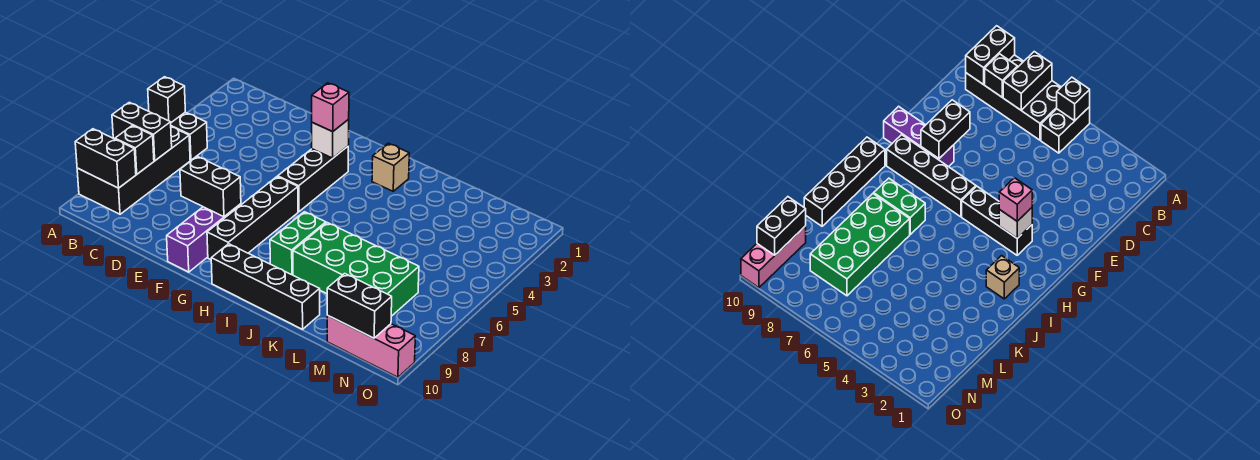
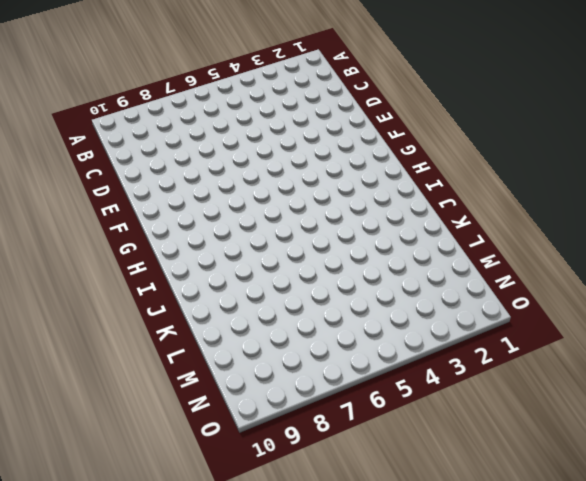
none -> black brick A5:B5 level 1
none -> black brick A6:B9 level 1
none -> purple brick F8:F10 level 1

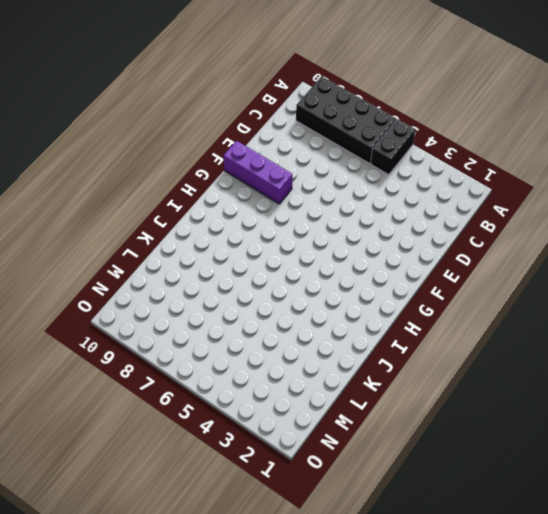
none -> black brick G3:G5 level 1
none -> black brick G6:G9 level 1
none -> black brick H10:K10 level 1

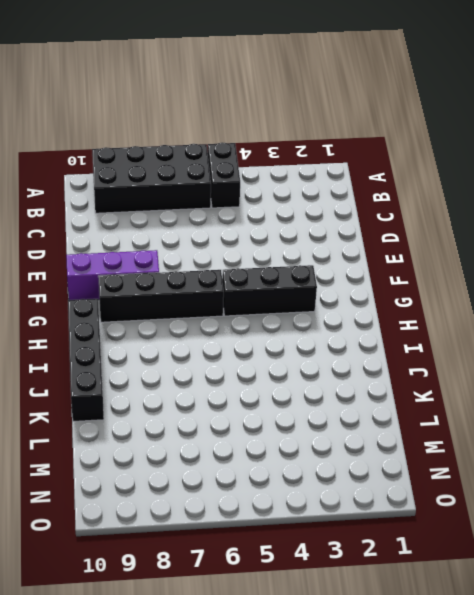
none -> tan brick I2 level 1
none -> green brick I7:I8 level 1
none -> green brick J7:M8 level 1

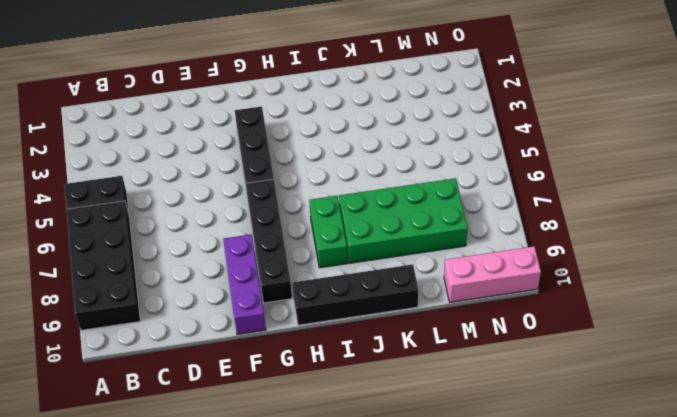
none -> tan brick I2 level 1
none -> black brick A5 level 2
none -> black brick A7:B7 level 2

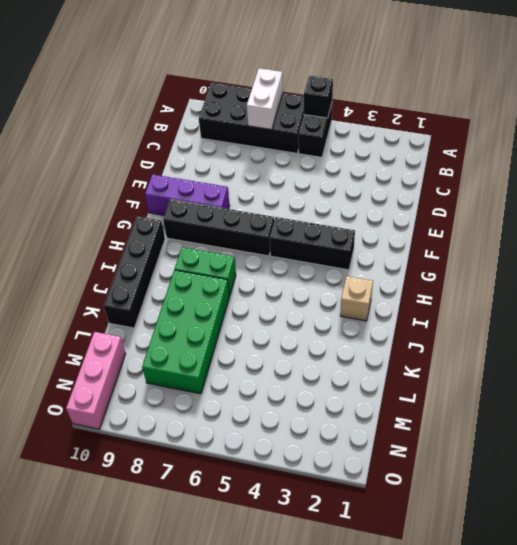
white brick A7:B7 level 2 -> black brick A7:B7 level 2
none -> black brick A9:B9 level 2
none -> black brick B8 level 2
none -> black brick E8:F8 level 2

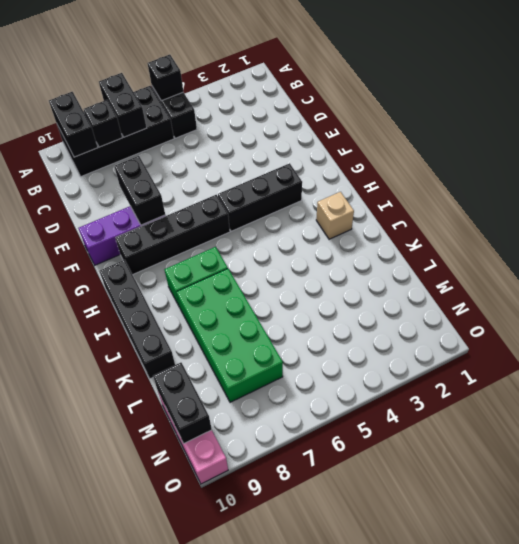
none -> white brick G3 level 2
none -> pink brick G3 level 3

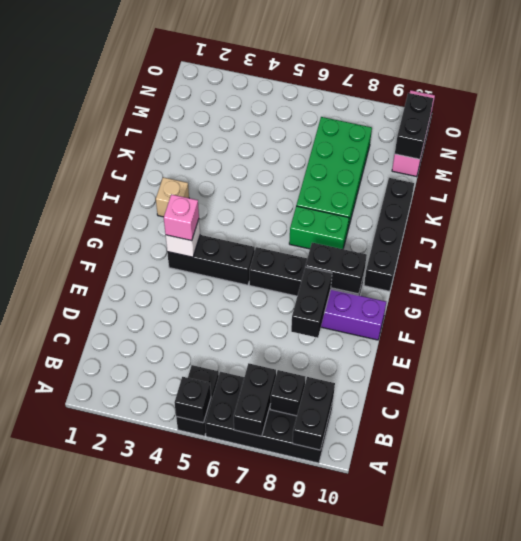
black brick G8:G9 level 2 -> none

